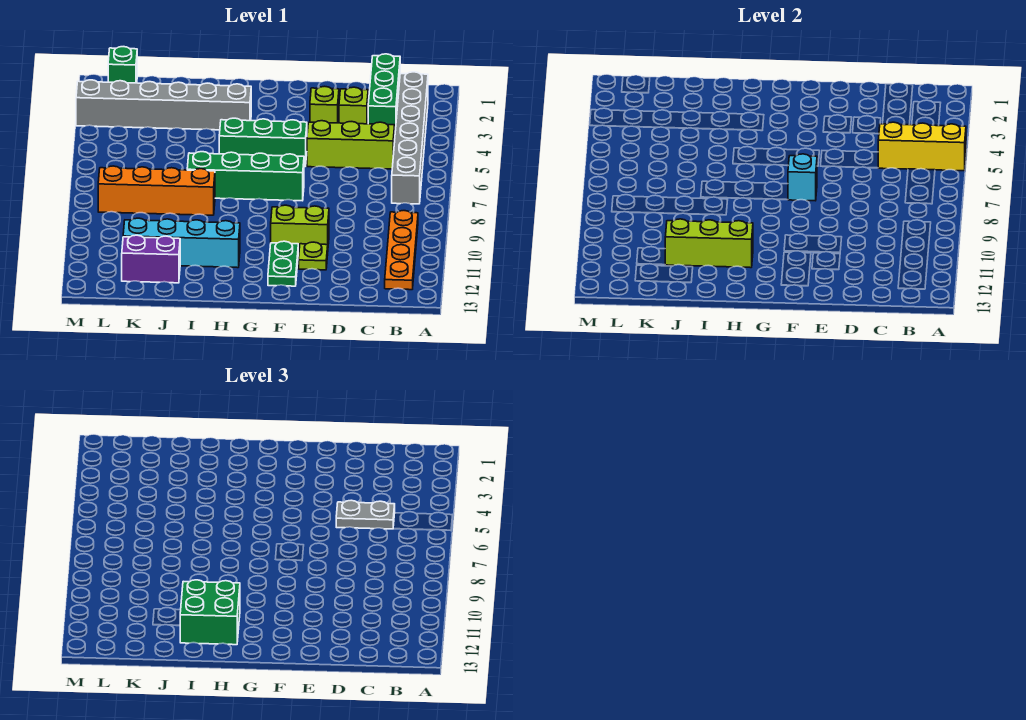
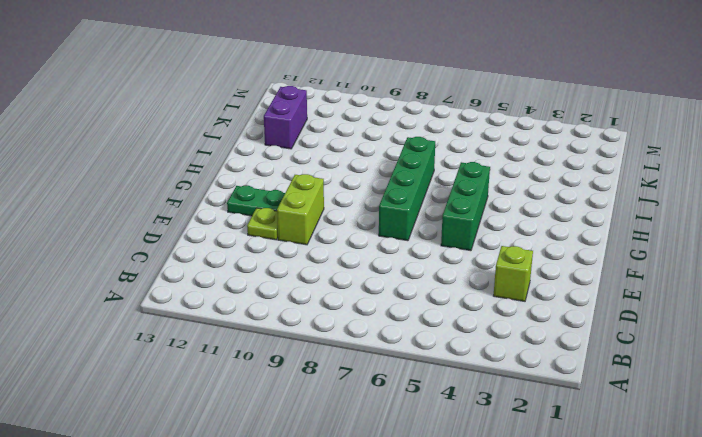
none -> grey brick B2:B7 level 1
none -> orange plate B9:B12 level 1
none -> green brick C1:C3 level 1

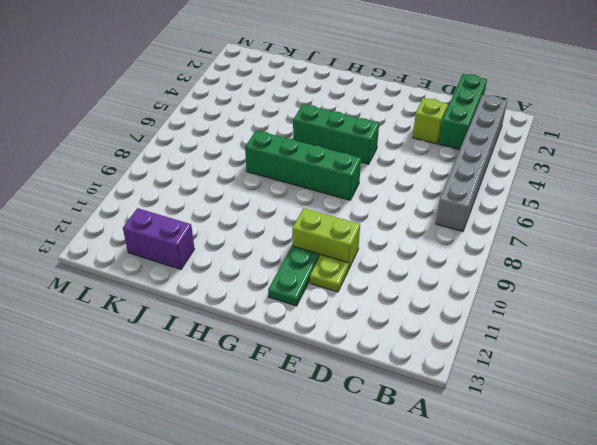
none -> orange plate B9:B12 level 1
none -> lime brick C5:E5 level 1
none -> lime brick E3 level 1

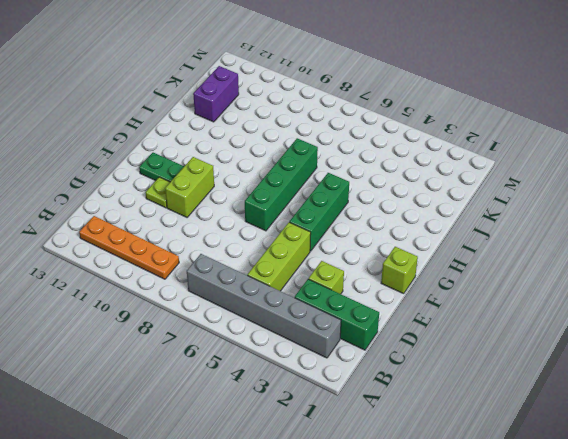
lime brick F1 level 1 -> lime brick E3 level 1
none -> grey brick H3:M3 level 1
none -> cyan brick H11:K11 level 1
none -> orange brick I8:L8 level 1

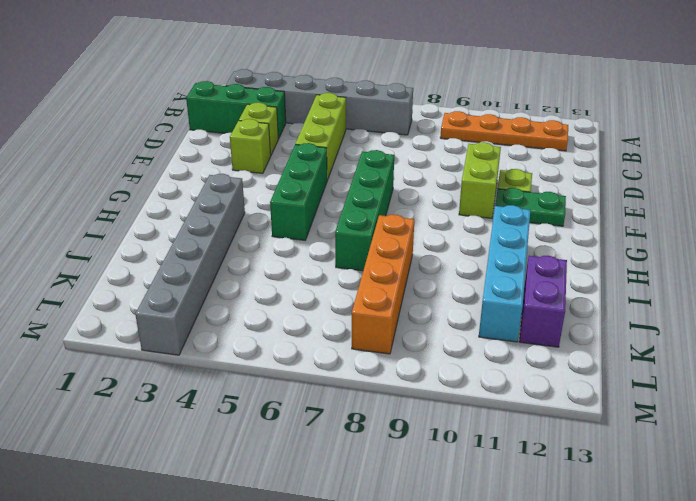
none -> green brick L1 level 1
none -> yellow brick A5:C5 level 2
none -> cyan brick F7 level 2

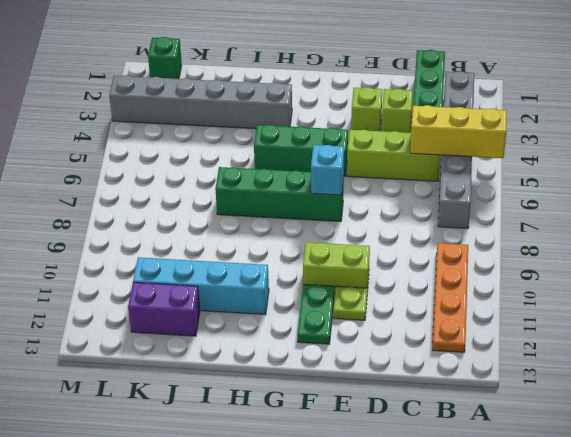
none -> orange brick I8:L8 level 1
none -> lime brick H11:J11 level 2
none -> grey plate C5:D5 level 3

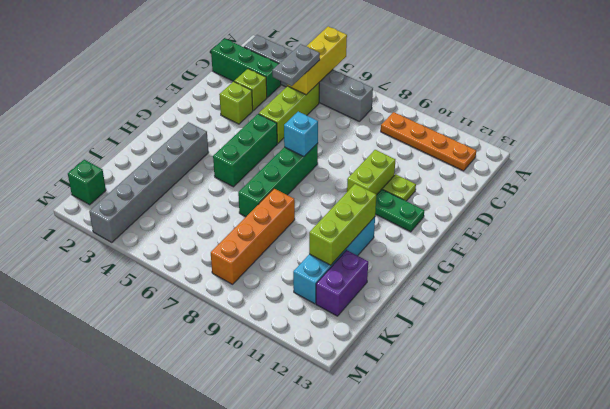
none -> green brick H11:I12 level 3

